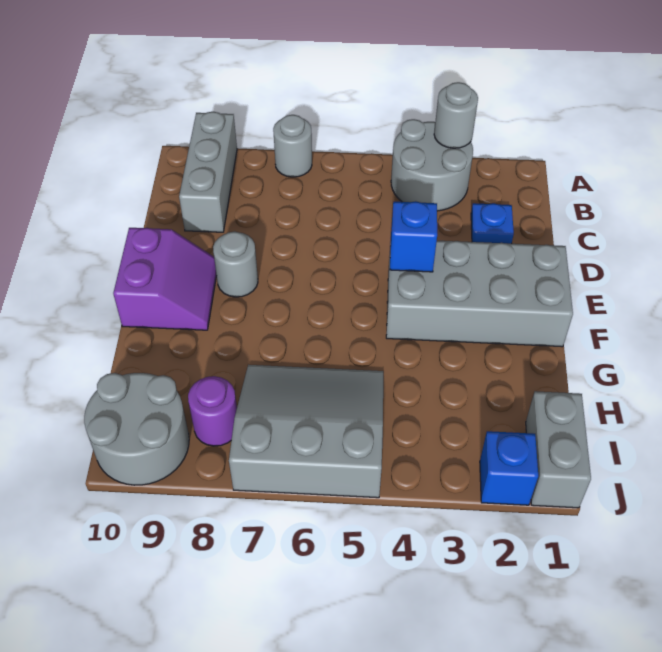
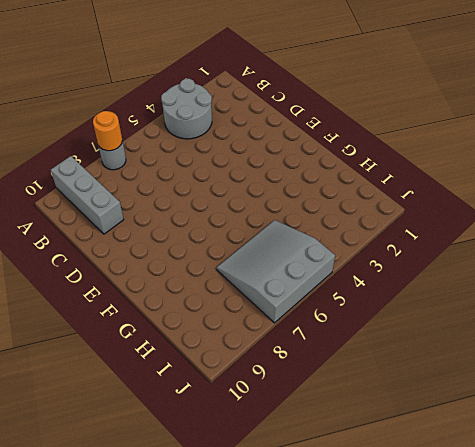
orange round brick A7 level 2 -> none
none -> blue plate C2 level 1
none -> grey brick E1:F4 level 1
none -> grey round brick E8 level 1

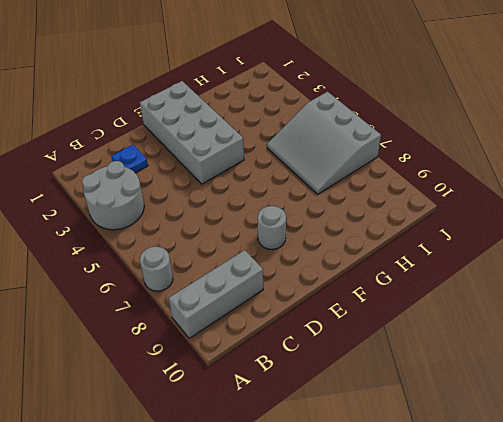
none -> purple slope E9:F10 level 1 top 10
none -> grey brick I1:J1 level 1
none -> purple round brick I8 level 1

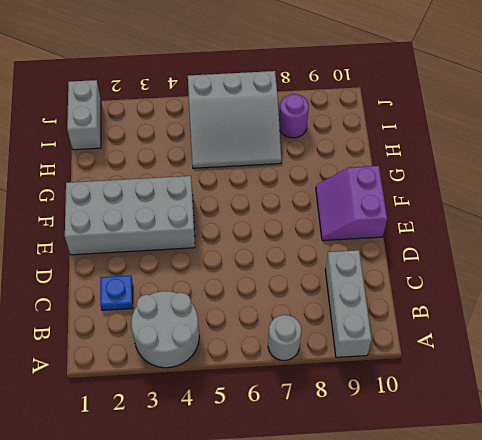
none -> grey round brick E8 level 1
none -> grey round brick I9:J10 level 1
none -> blue brick J2 level 1

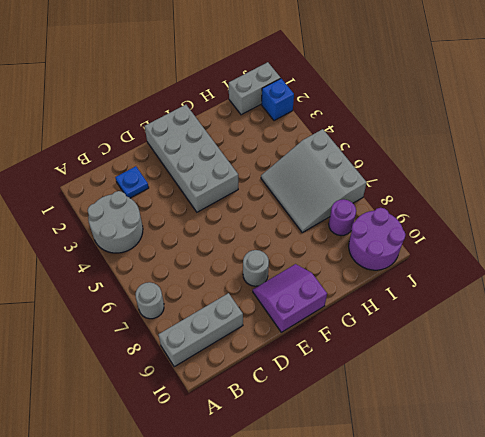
purple round brick I9:J10 level 1 -> grey round brick I9:J10 level 1
none -> grey round brick A3 level 2
none -> blue brick E4 level 2

